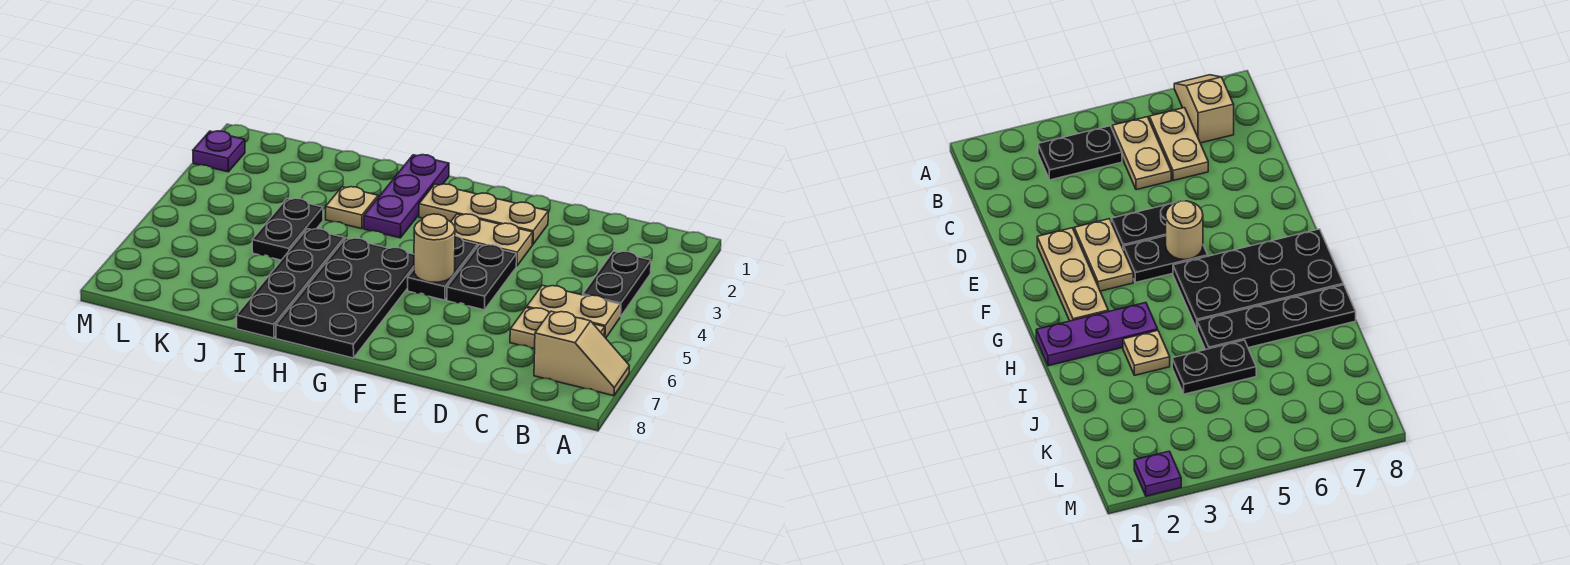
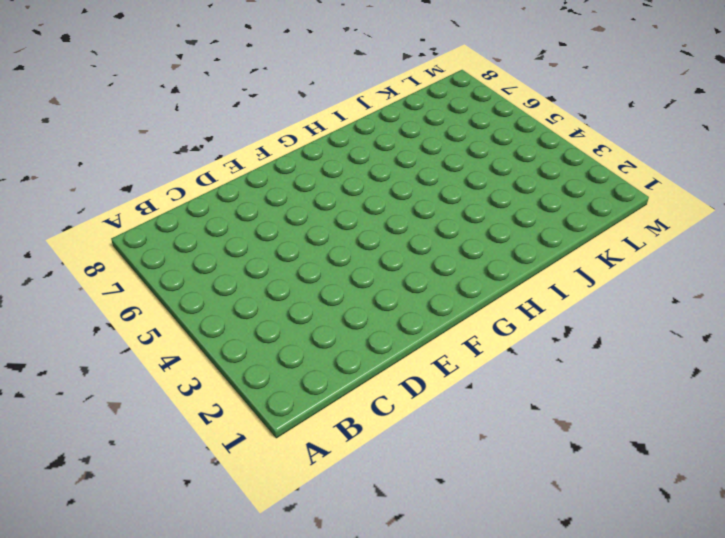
none -> tan slope A7:B7 level 1 top B
none -> black plate B3:B4 level 1
none -> tan plate B5:C5 level 1

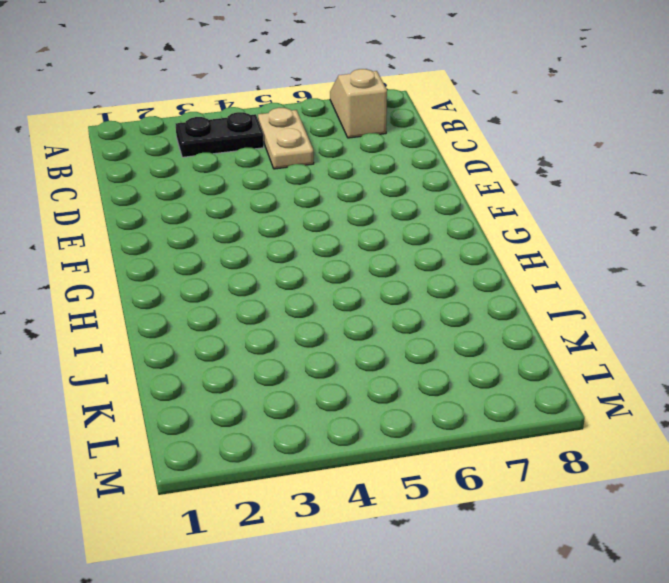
none -> tan plate B6:C6 level 1
none -> tan plate E2:G2 level 1
none -> tan plate E3:F3 level 1

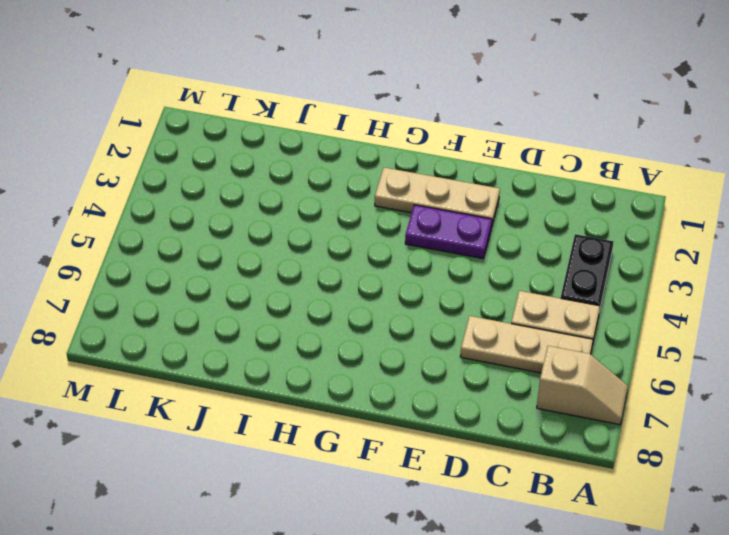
tan plate B6:D6 level 1 -> tan plate B6:C6 level 1
purple plate E3:F3 level 1 -> tan plate E3:F3 level 1
none -> black plate E4:E5 level 1
none -> black plate F4:F5 level 1
none -> black plate G5:H8 level 1

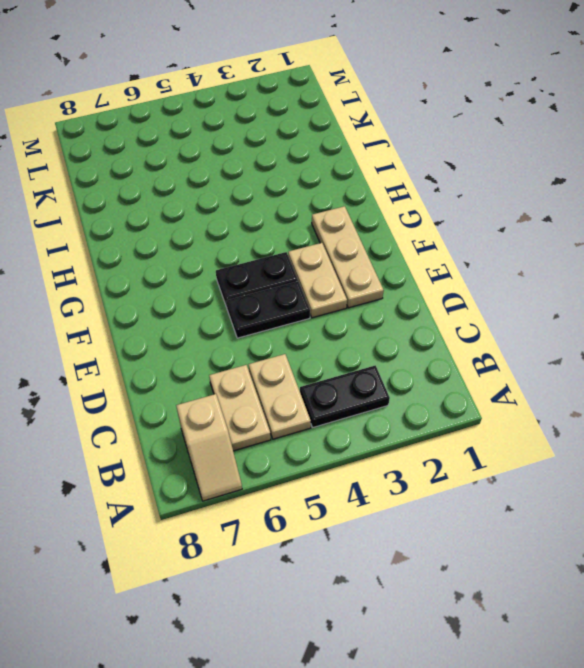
none -> black plate G5:H8 level 1
none -> purple plate H1:H3 level 1
none -> tan plate I3 level 1

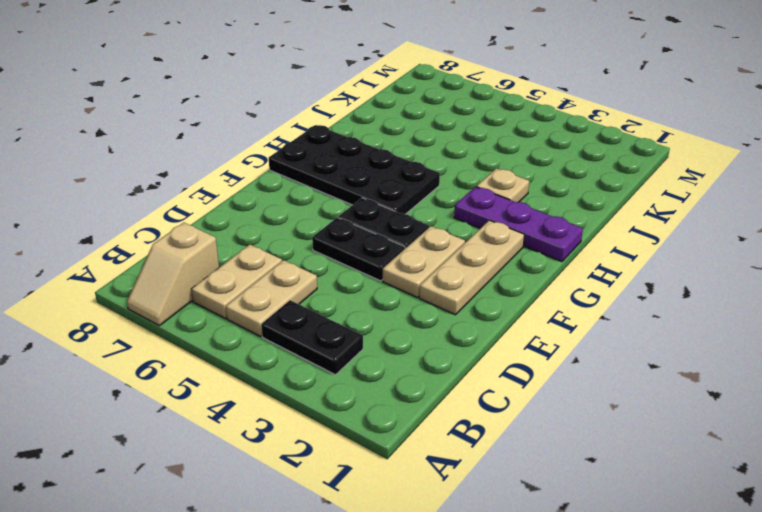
none -> black plate I5:I8 level 1
none -> black plate J4:J5 level 1
none -> purple plate M2 level 1

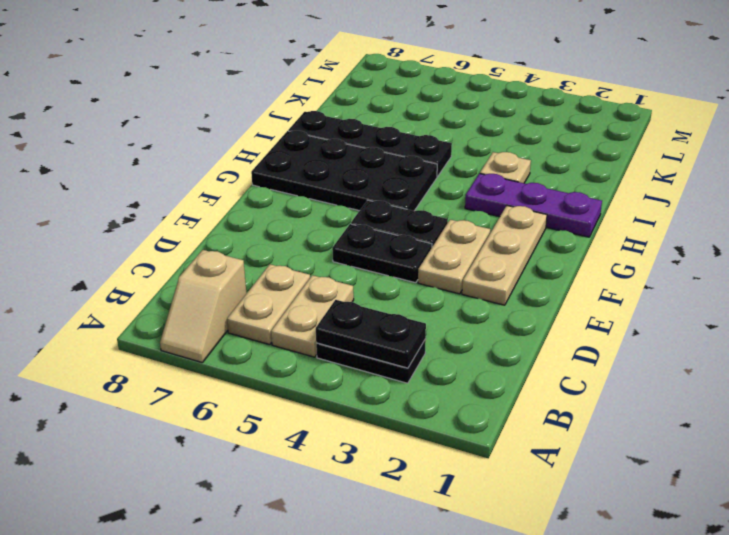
black plate B3:B4 level 2 -> black plate J4:J5 level 1
none -> purple plate M2 level 1
none -> tan round brick F5 level 2

